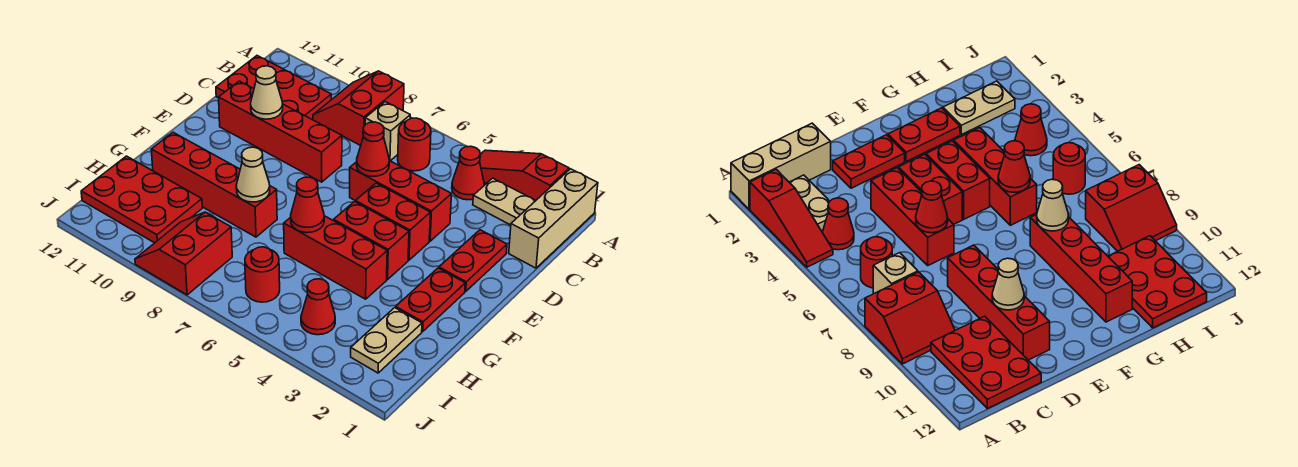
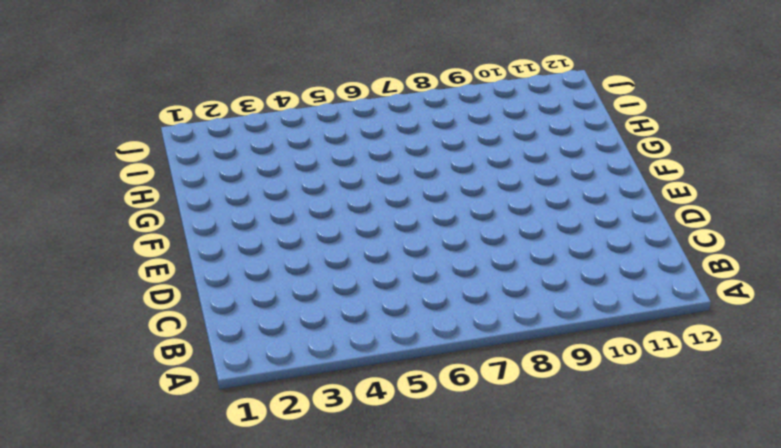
none -> tan brick A1:C1 level 1
none -> red slope A2:A4 level 1 top 2
none -> red slope A8:B9 level 1 top 8

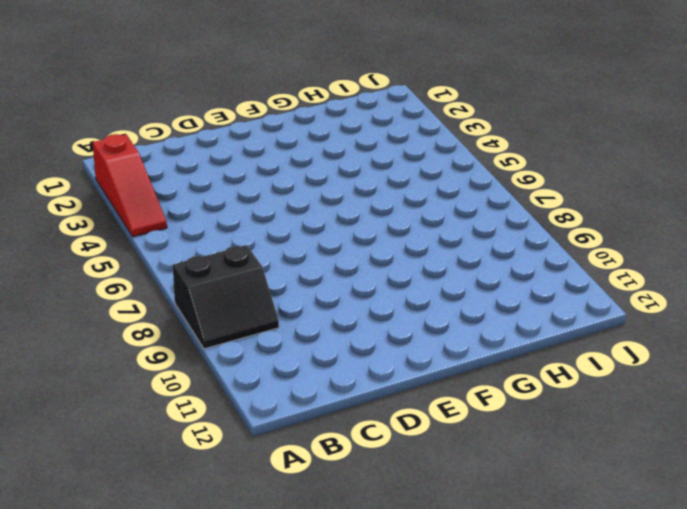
black slope A8:B9 level 1 top 8 -> red slope A8:B9 level 1 top 8
none -> tan brick A1:C1 level 1
none -> tan plate B2:B3 level 1
none -> red cone B4 level 1

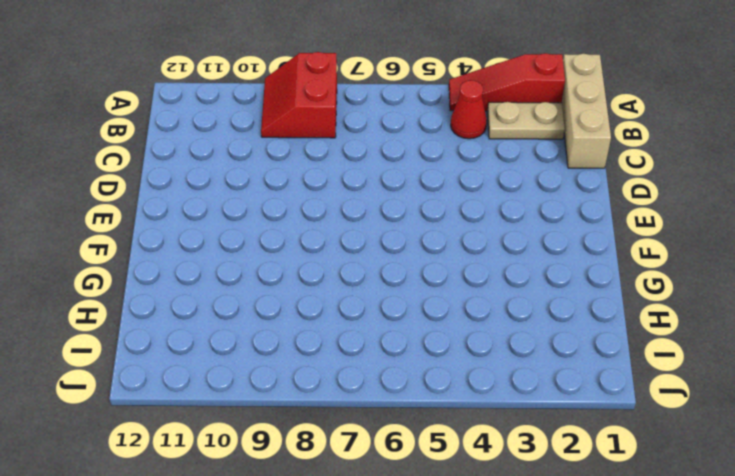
none -> red round brick B6 level 1
none -> tan brick B7 level 1
none -> red plate B10:C12 level 1

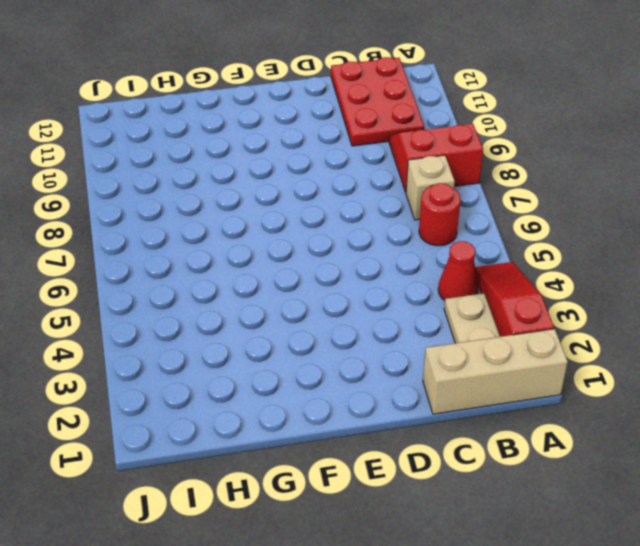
none -> red plate D2:E2 level 1
none -> red brick D4:D6 level 1
none -> red brick D8:D11 level 1

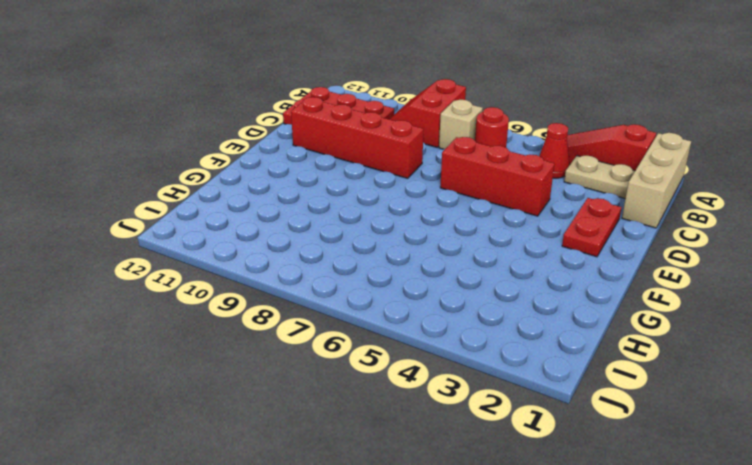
none -> red brick E4:E5 level 1
none -> red plate F2:G2 level 1
none -> red brick F4:F5 level 1

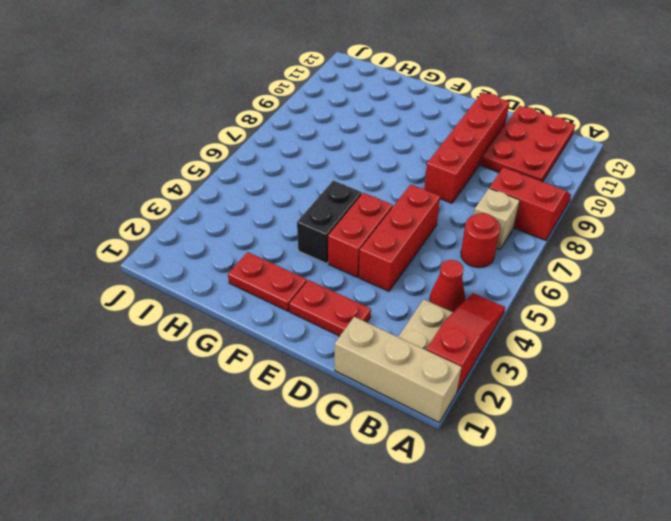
black brick F4:F5 level 1 -> red brick F4:F5 level 1
none -> red brick G4:G6 level 1
none -> red brick G8:G11 level 1
none -> tan plate H2:I2 level 1

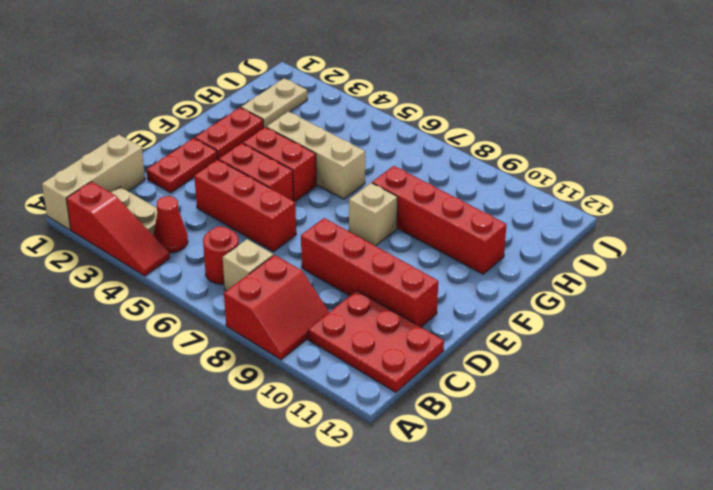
tan brick F8 level 1 -> none
tan brick G4:G6 level 1 -> red brick G4:G6 level 1
none -> red plate H10:I12 level 1
none -> red cone I4 level 1
none -> red round brick I6 level 1

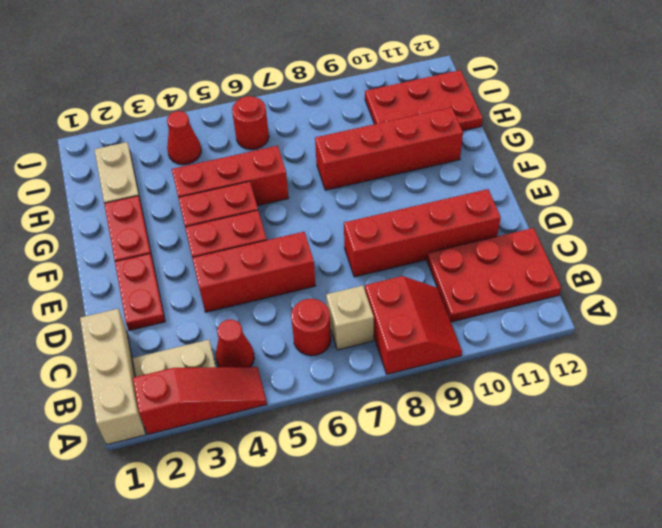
none -> red slope I8:J9 level 1 top 8
none -> red cone D6 level 2
none -> tan cone D10 level 2

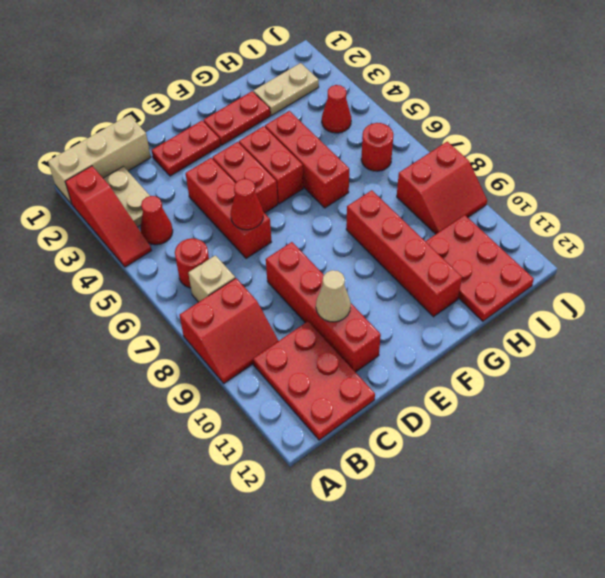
none -> red cone G6 level 2
none -> tan cone G8 level 2

